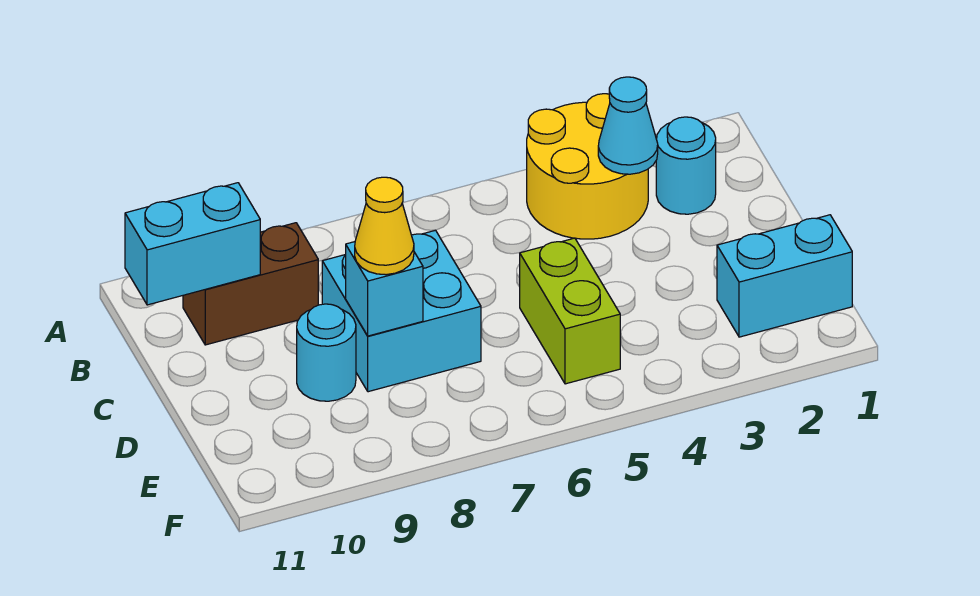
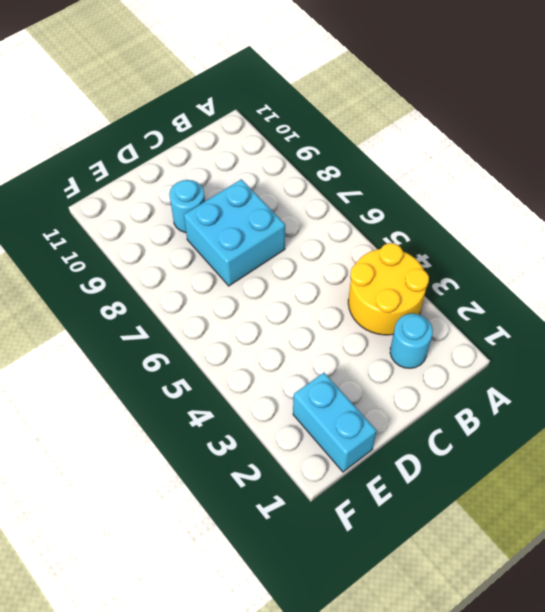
none -> brown brick B9:B10 level 1
none -> lime brick D5:E5 level 1

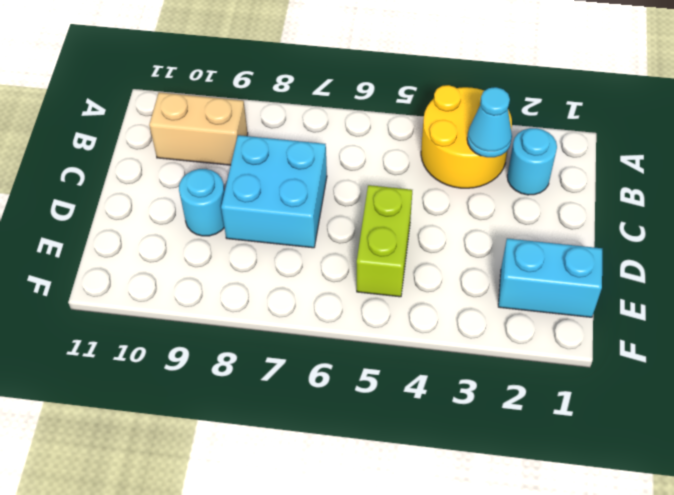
tan brick B9:B10 level 1 -> brown brick B9:B10 level 1
none -> cyan brick B10:B11 level 2
none -> cyan brick D8 level 2

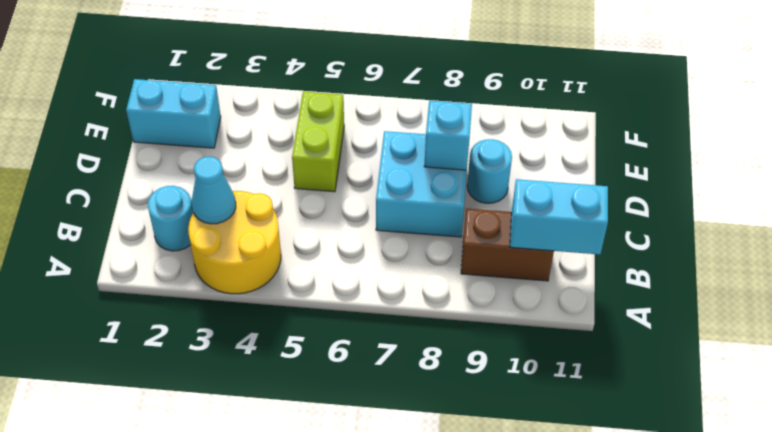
none -> yellow cone D8 level 3

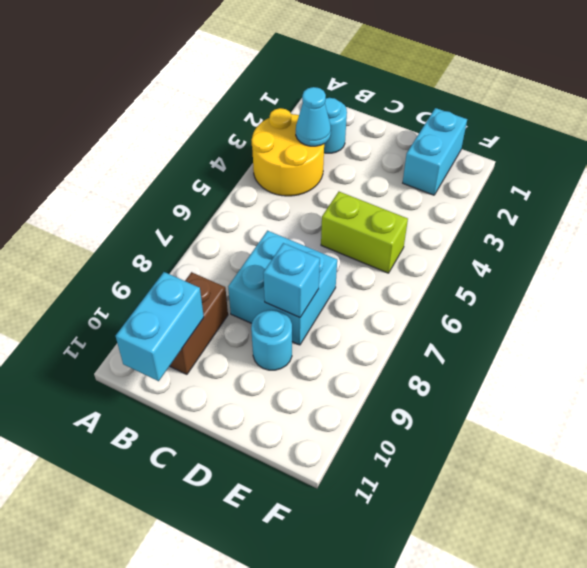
none -> yellow cone D8 level 3

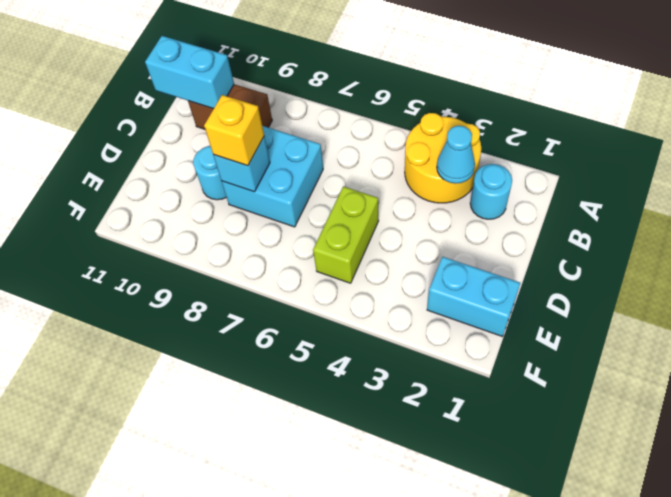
yellow brick D8 level 3 -> yellow cone D8 level 3

